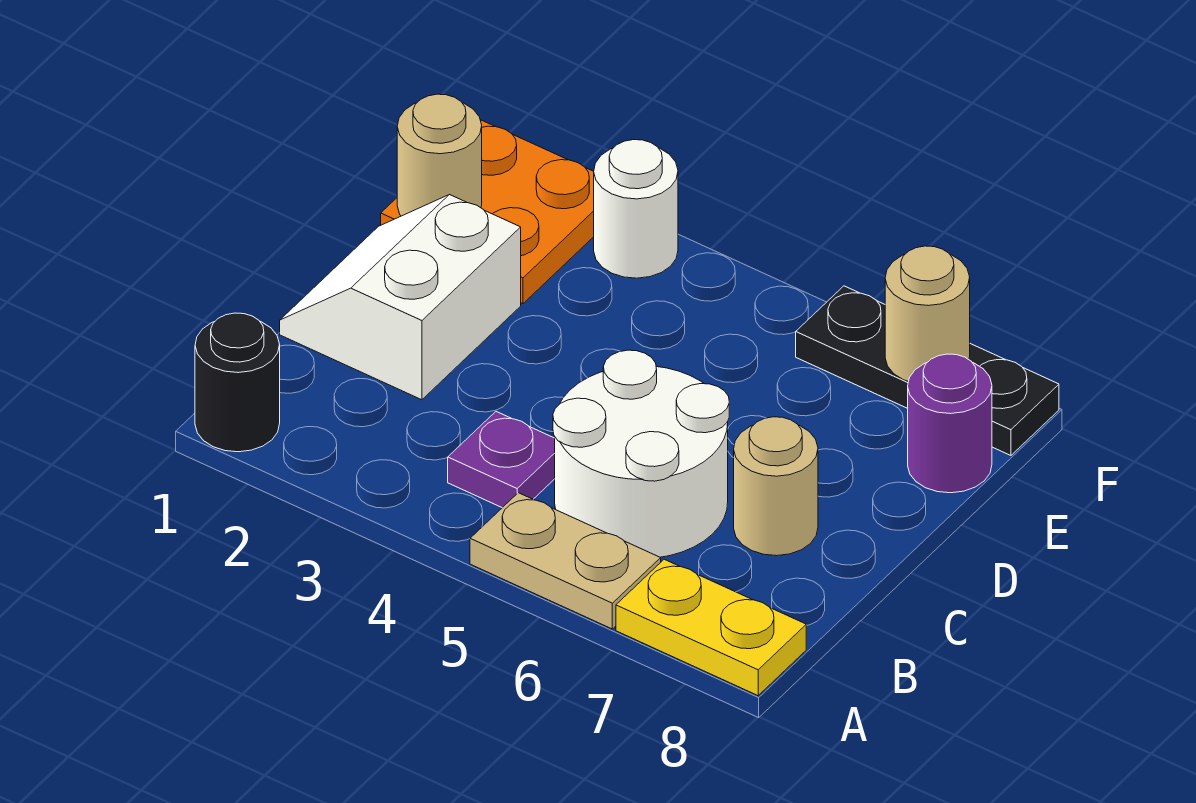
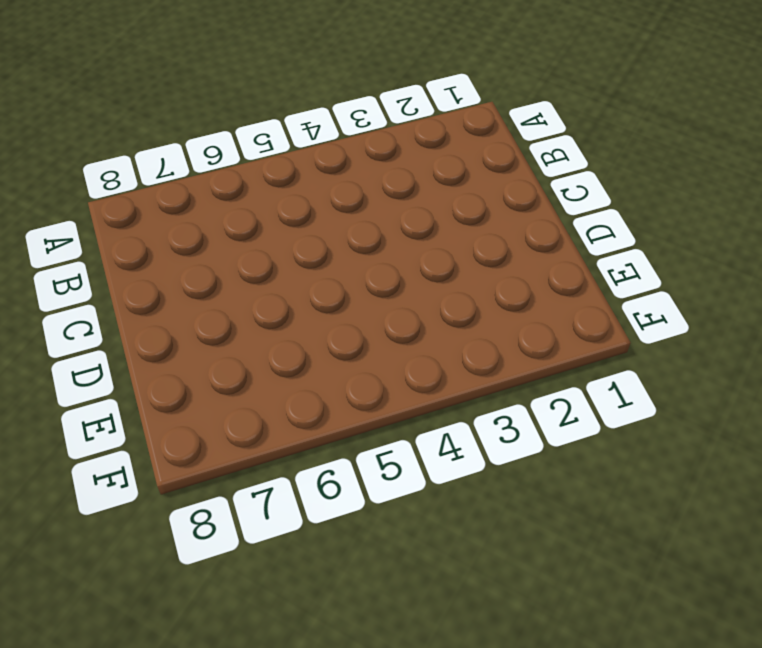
none -> black round brick A1 level 1
none -> tan plate A5:A6 level 1
none -> yellow plate A7:A8 level 1

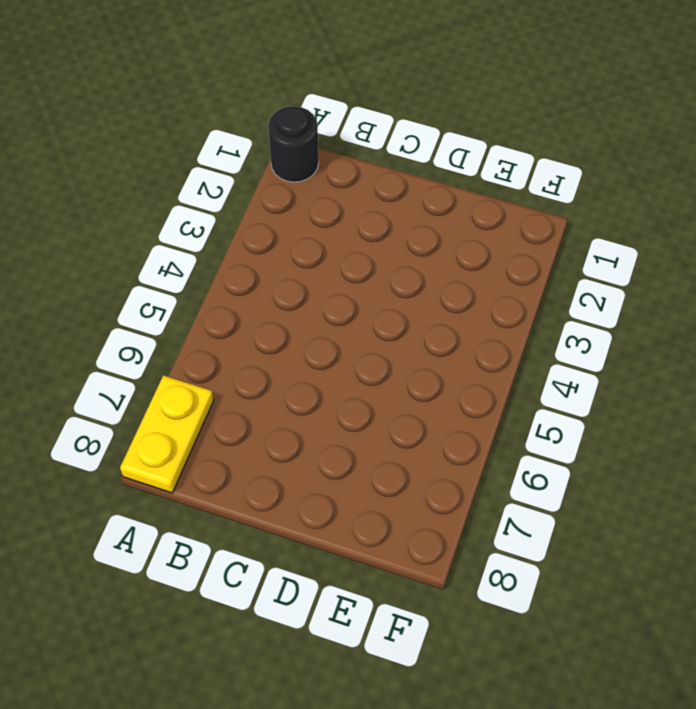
none -> tan plate A5:A6 level 1
none -> purple plate B4 level 1
none -> white round brick B5:C6 level 1

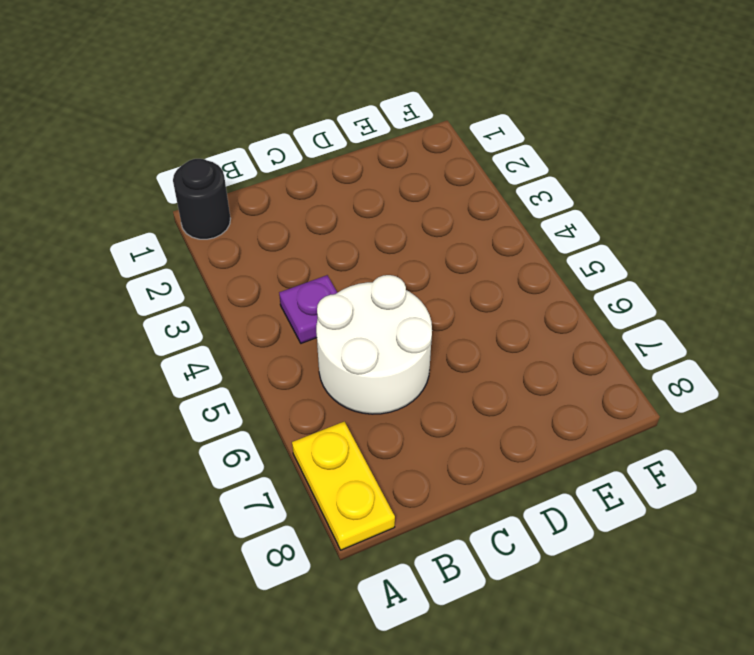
none -> tan plate A5:A6 level 1
none -> white slope C1:D2 level 1 top 2
none -> tan round brick C7 level 1

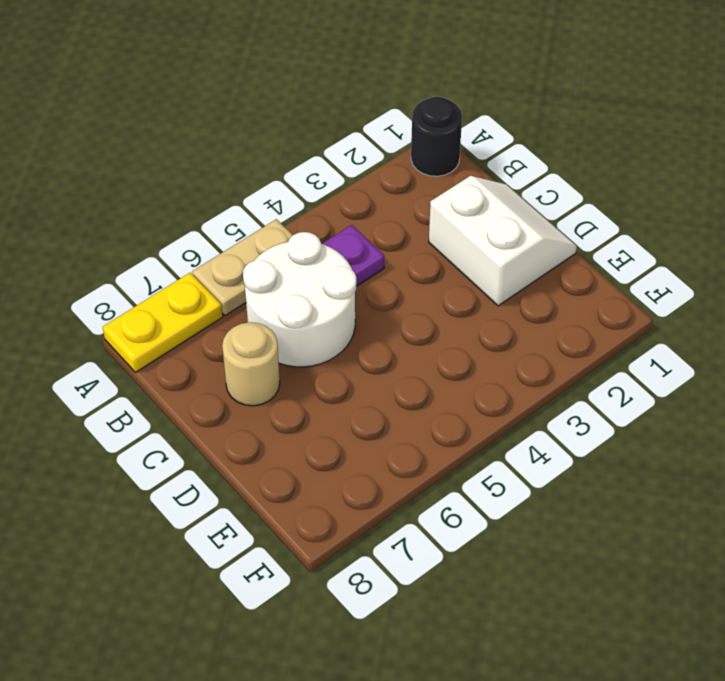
none -> orange plate E1:F2 level 1
none -> purple round brick E8 level 1
none -> white round brick F3 level 1

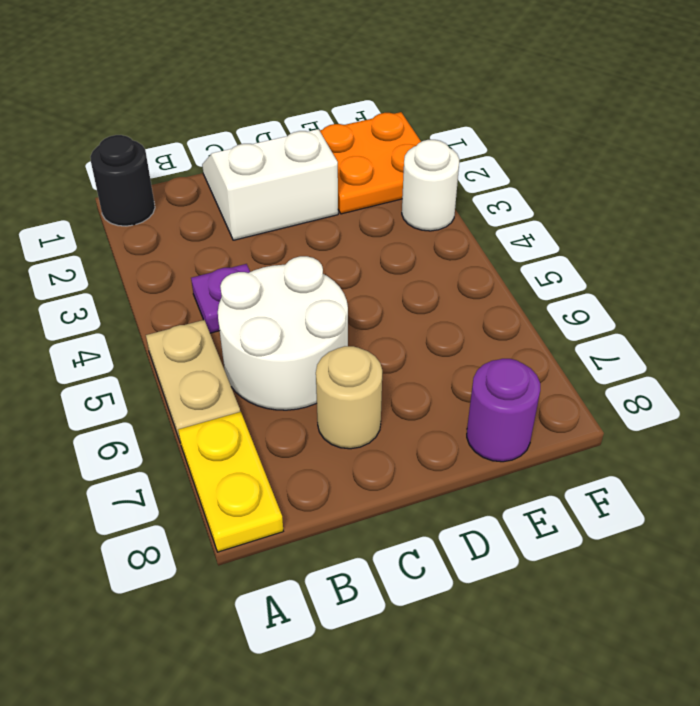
none -> black plate F6:F8 level 1
none -> tan round brick E1 level 2
none -> tan round brick F7 level 2

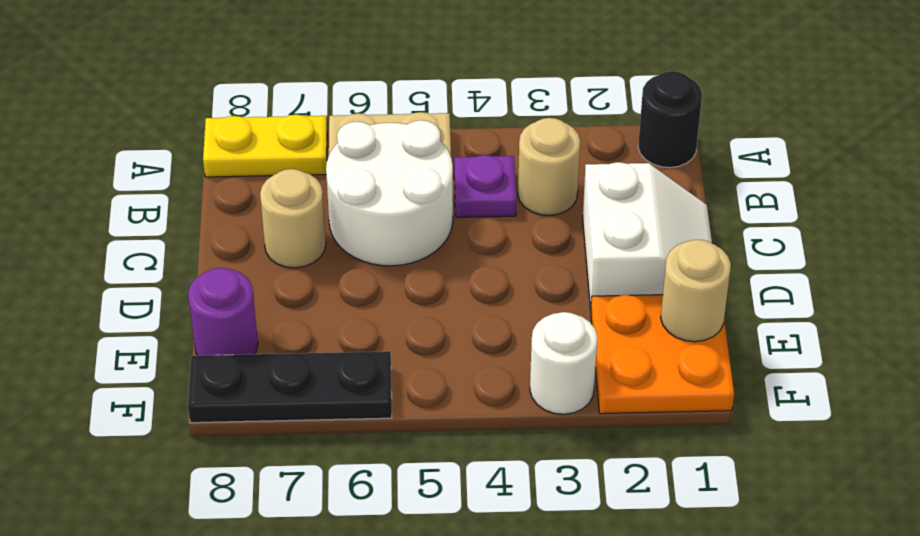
tan round brick B3 level 1 -> tan round brick F7 level 2

